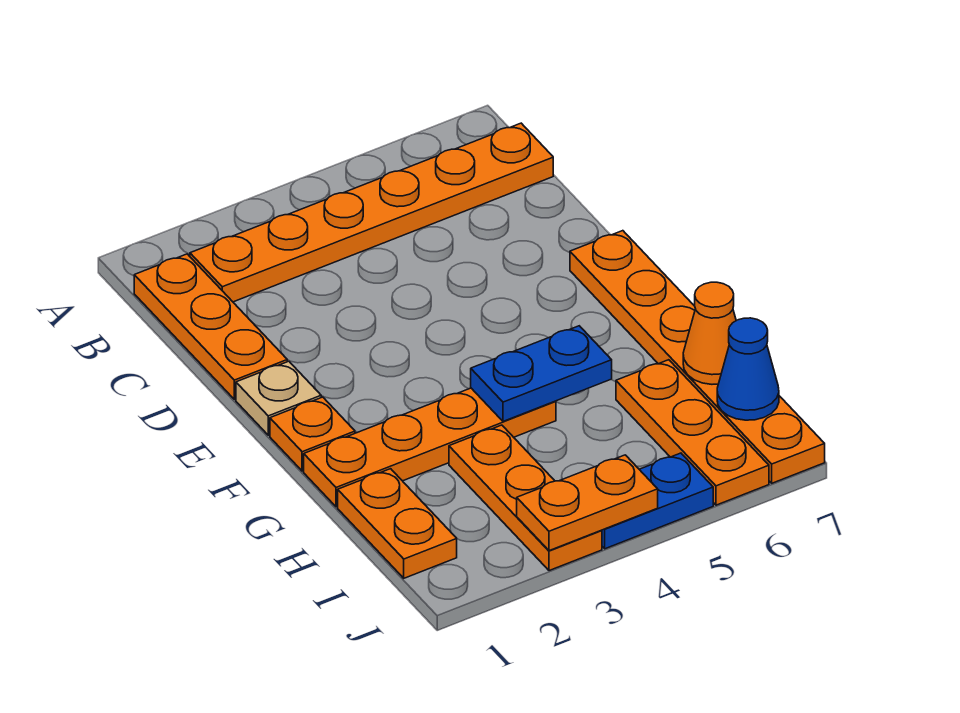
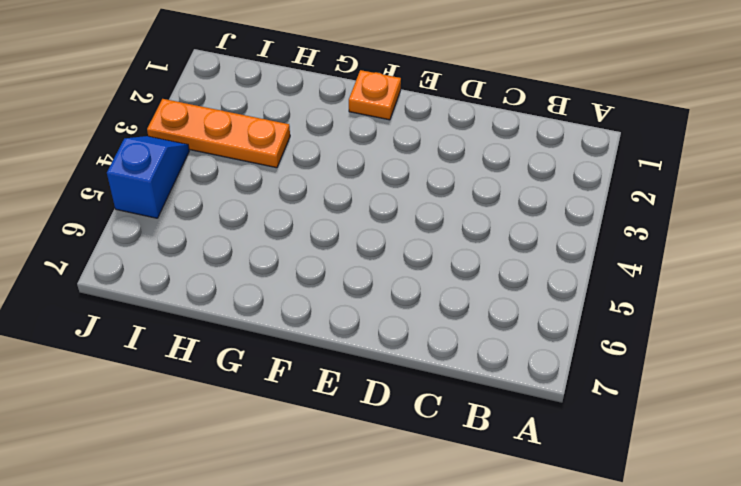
blue slope J4:J5 level 1 top 5 -> blue plate J4:J5 level 1
none -> orange plate B1:D1 level 1
none -> orange plate B2:B7 level 1
none -> tan plate E1 level 1

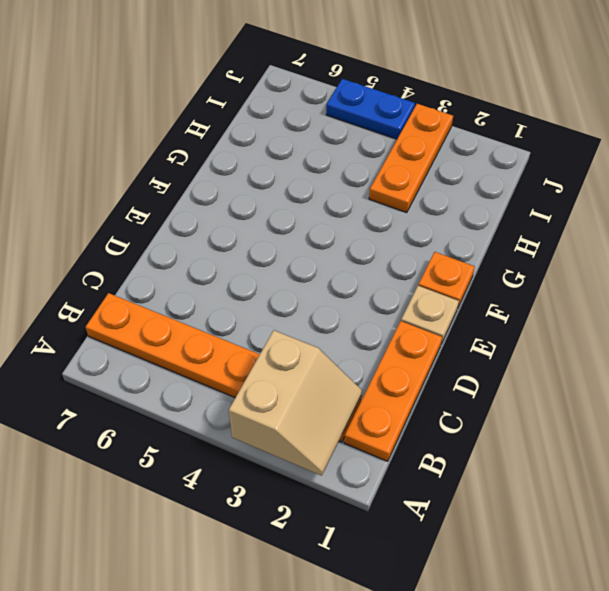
tan slope A2:B3 level 2 top 3 -> none
none -> orange plate E7:J7 level 1
none -> orange plate G1:G4 level 1
none -> orange plate H1:I1 level 1

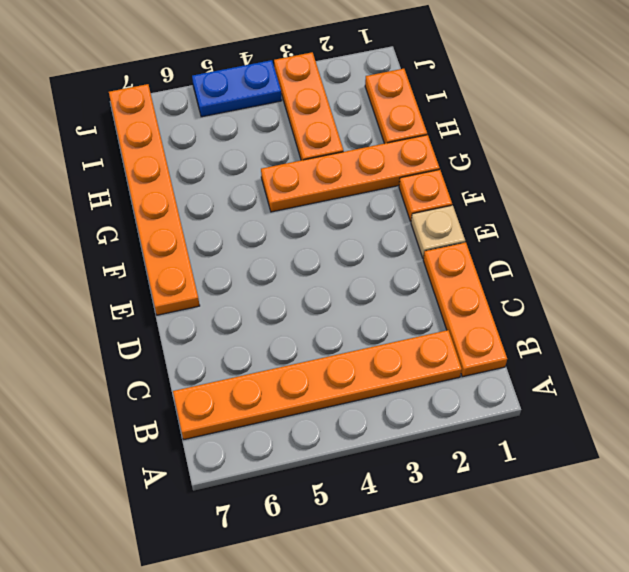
none -> orange plate H6:J6 level 1
none -> blue plate G4:G5 level 2
none -> orange cone H7 level 2

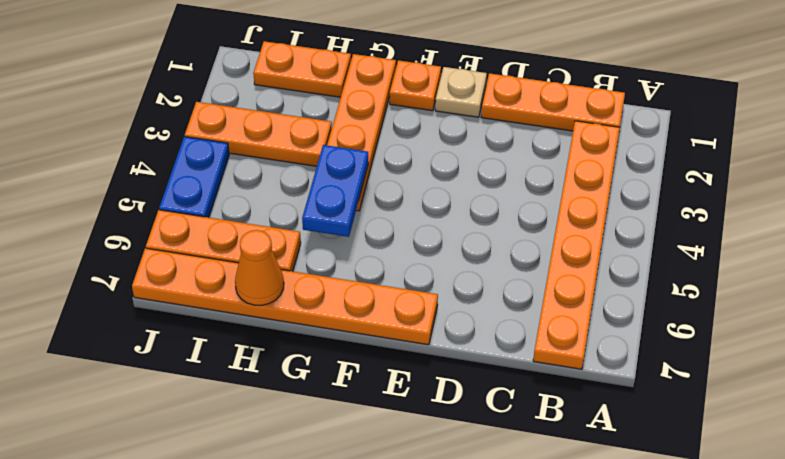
none -> blue cone I7 level 2
none -> orange plate J3:J4 level 2

